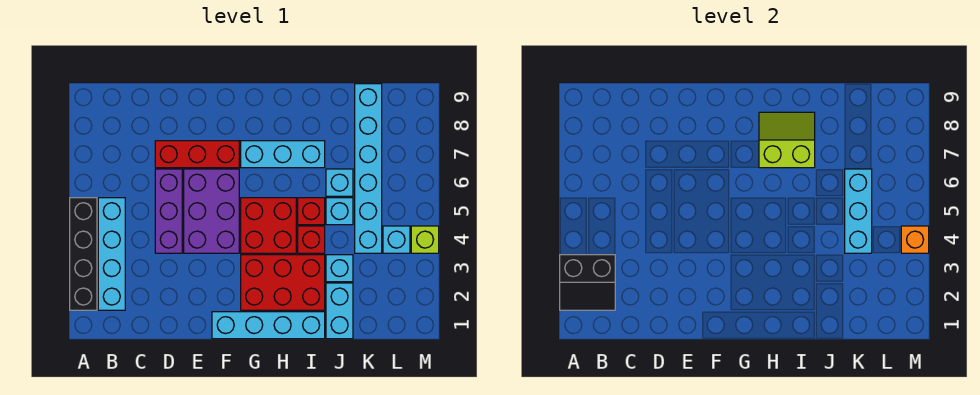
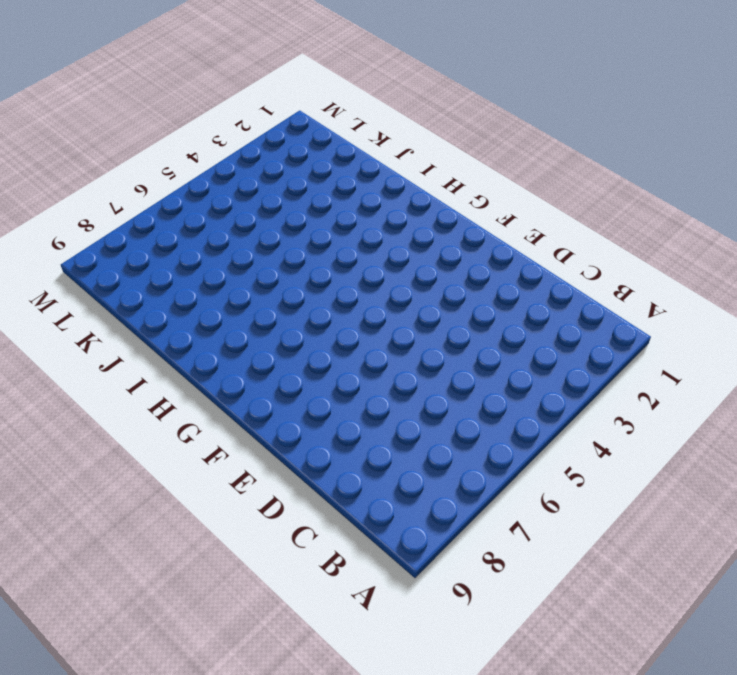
none -> black brick A2:A5 level 1
none -> cyan brick B2:B5 level 1
none -> purple brick D4:D6 level 1

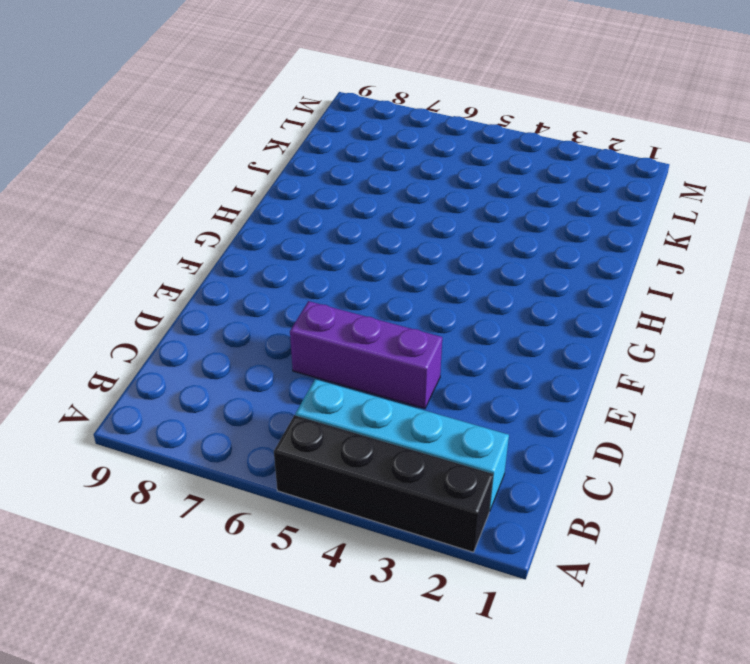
none -> red brick D7:F7 level 1
none -> purple brick E4:F6 level 1
none -> cyan brick F1:I1 level 1

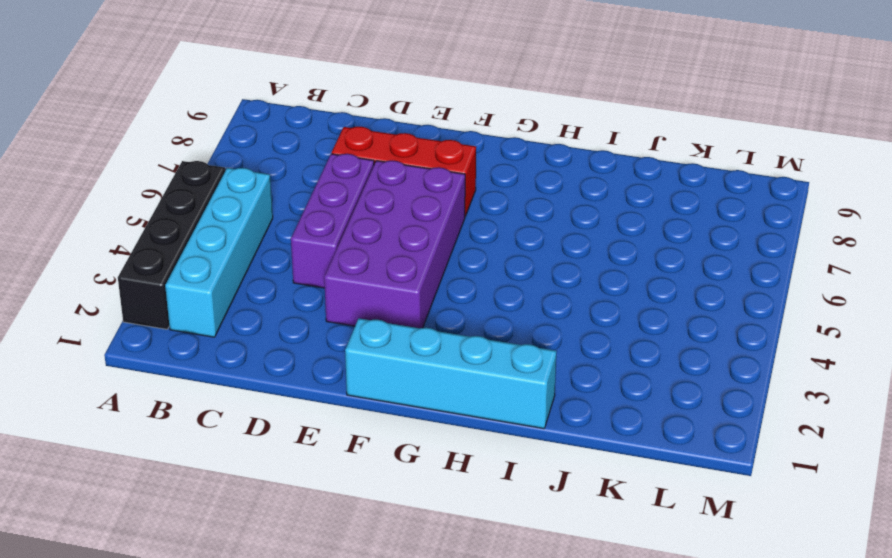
purple brick E3:F6 level 1 -> purple brick E4:F6 level 1
none -> red brick G2:I3 level 1
none -> red brick G4:H5 level 1
none -> cyan brick G7:I7 level 1

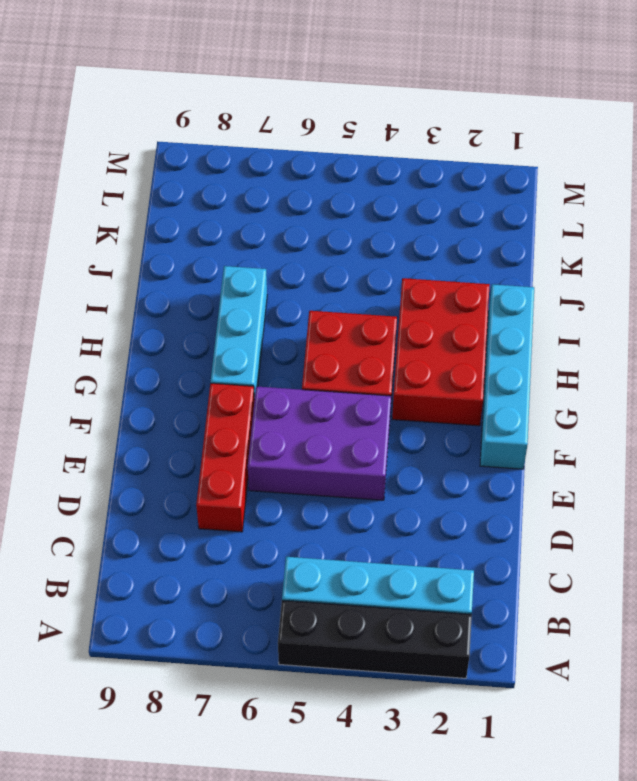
none -> purple brick D4:D6 level 1
none -> red brick I4 level 1
none -> red brick I5 level 1

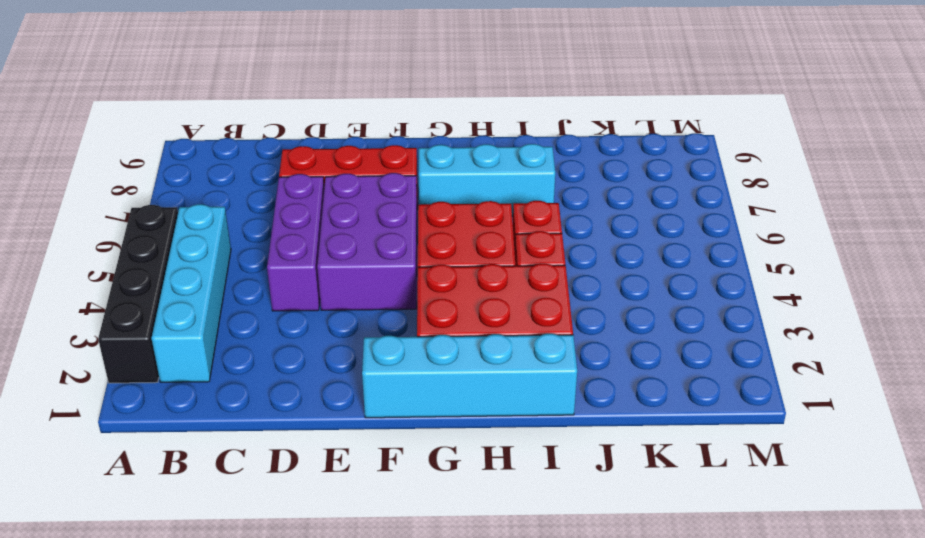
none -> cyan brick J1:J2 level 1
none -> cyan brick J3 level 1
none -> cyan brick J5 level 1

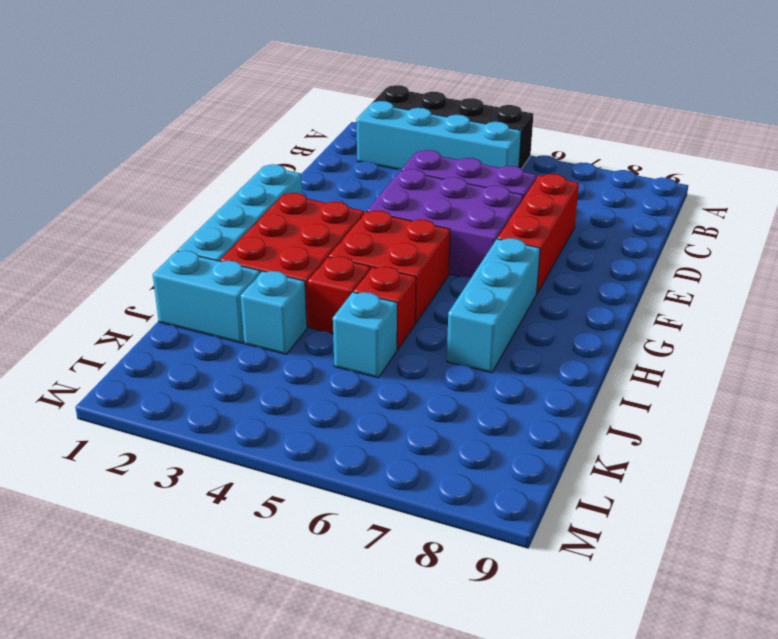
none -> cyan brick J6 level 1
none -> cyan brick K4:K9 level 1
none -> cyan brick L4 level 1

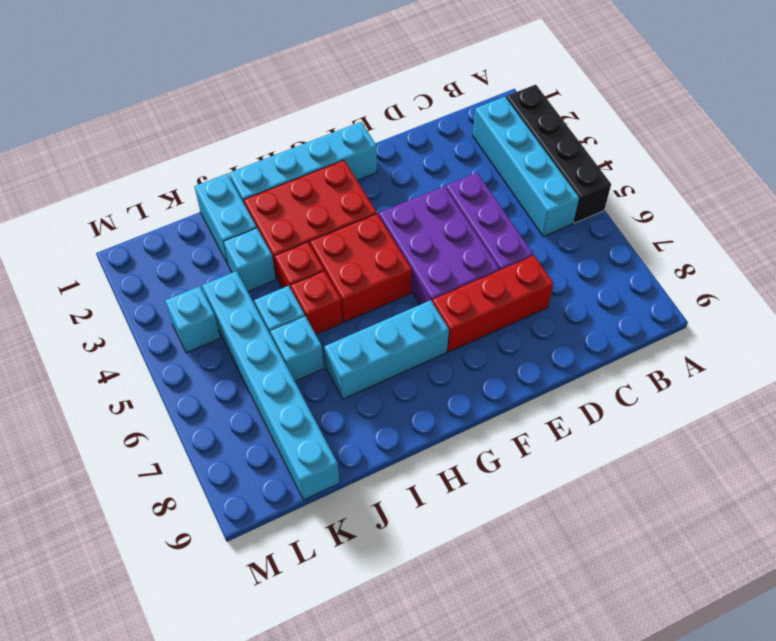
none -> lime brick M4 level 1
none -> black slope A2:B3 level 2 top 3
none -> lime slope H7:I8 level 2 top 7

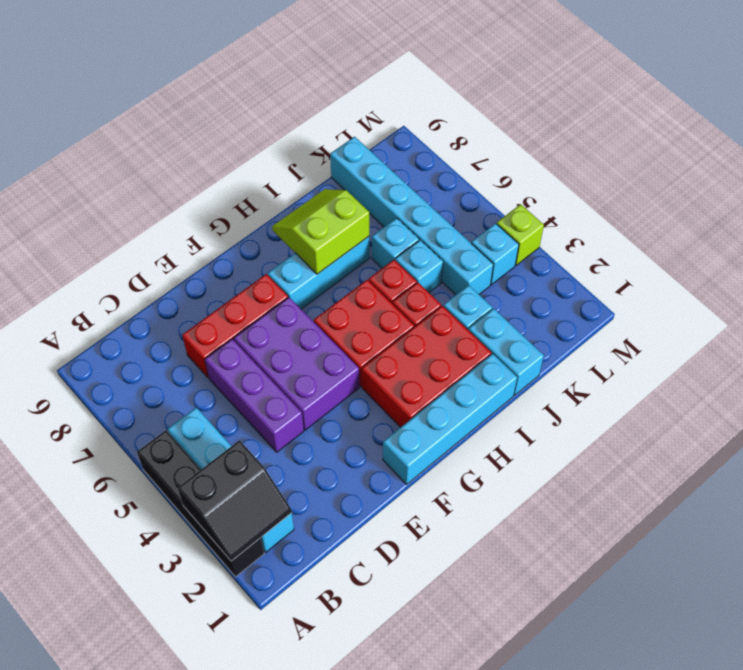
none -> cyan brick K4:K6 level 2
none -> orange brick M4 level 2

